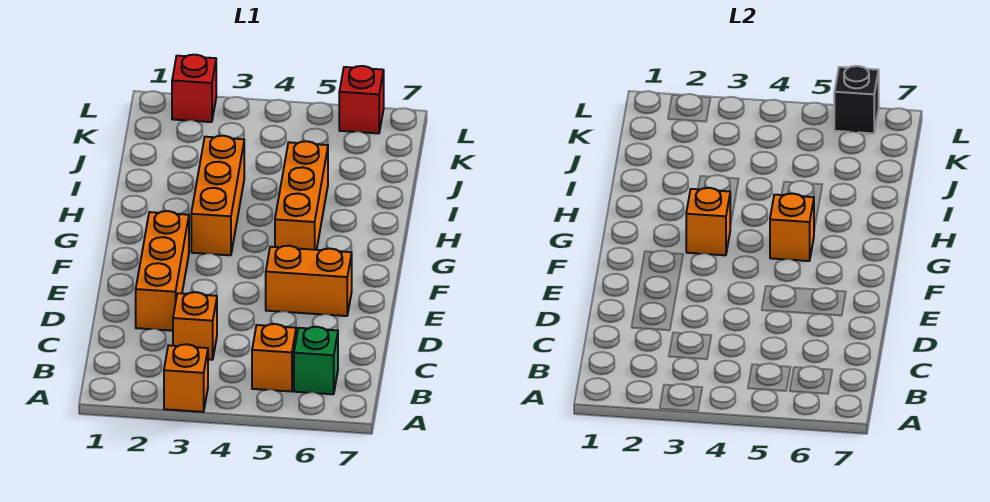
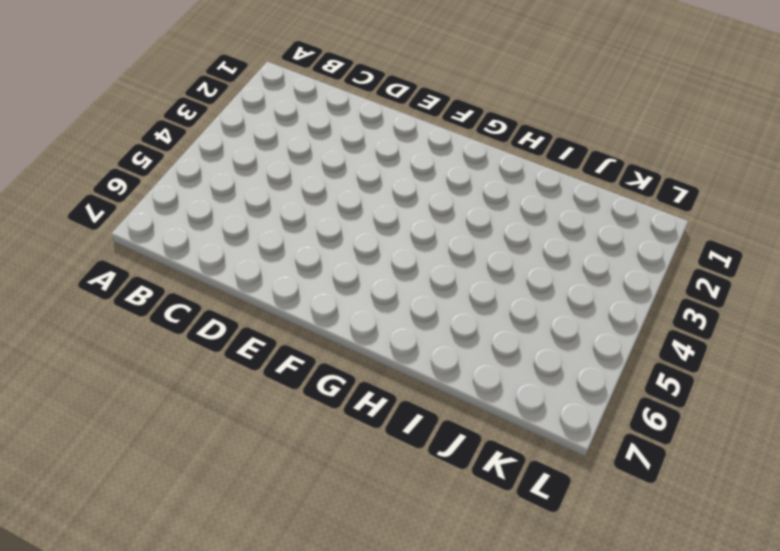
none -> orange brick A3 level 1
none -> orange brick B5 level 1
none -> green brick B6 level 1

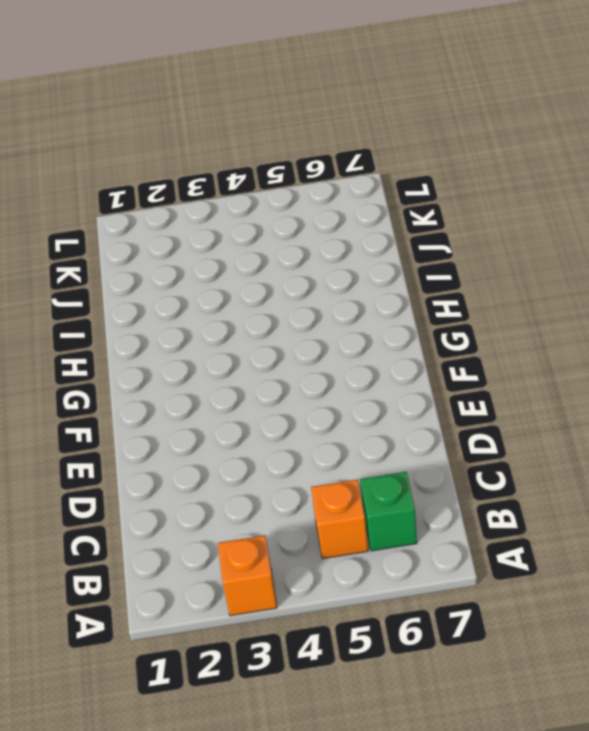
none -> orange brick C3 level 1
none -> orange brick D2:F2 level 1
none -> orange brick E5:E6 level 1

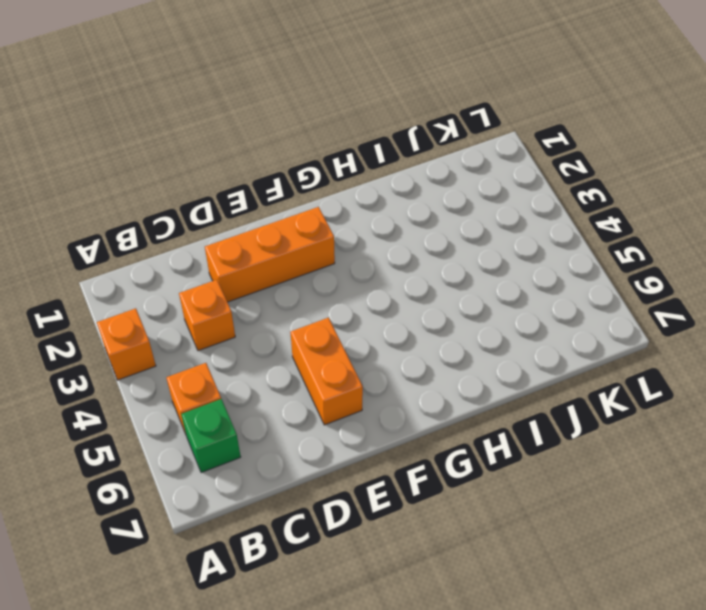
none -> orange brick G3:I3 level 1
none -> orange brick G5:I5 level 1
none -> red brick L2 level 1

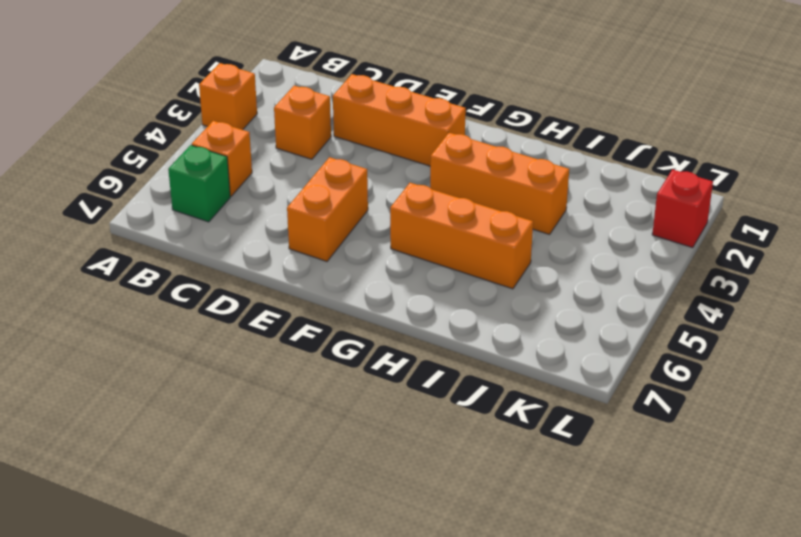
none -> red brick L6 level 1
none -> orange brick G3 level 2
none -> orange brick G5 level 2

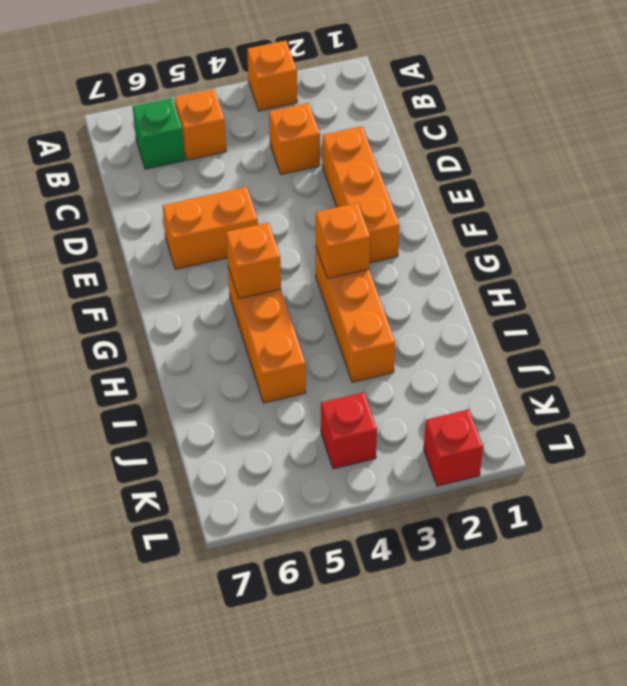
red brick K4 level 1 -> red brick L6 level 1
none -> black brick L6 level 2

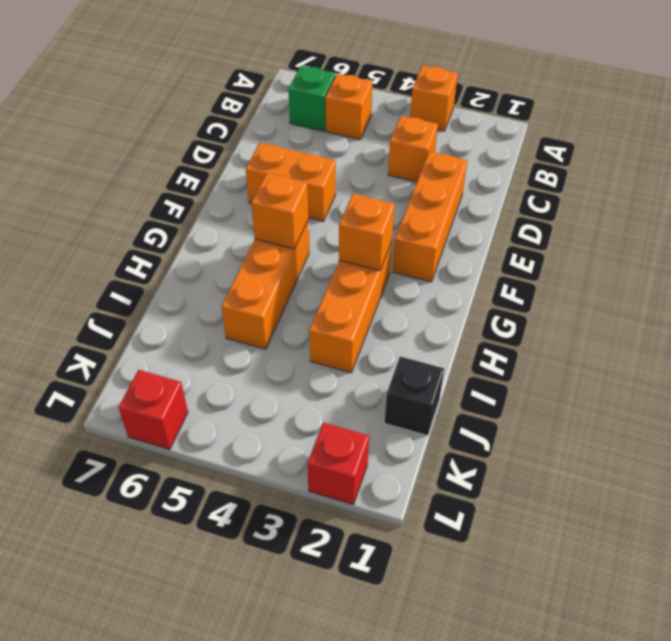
black brick J1 level 1 -> black brick L6 level 2

